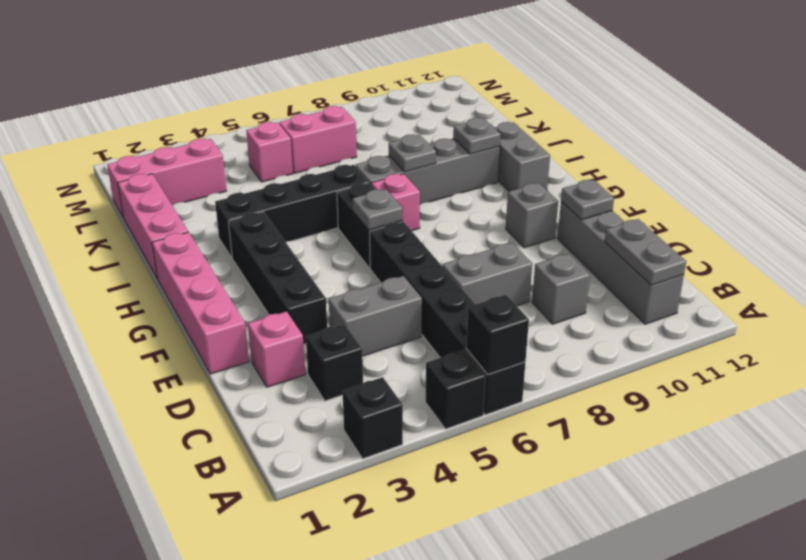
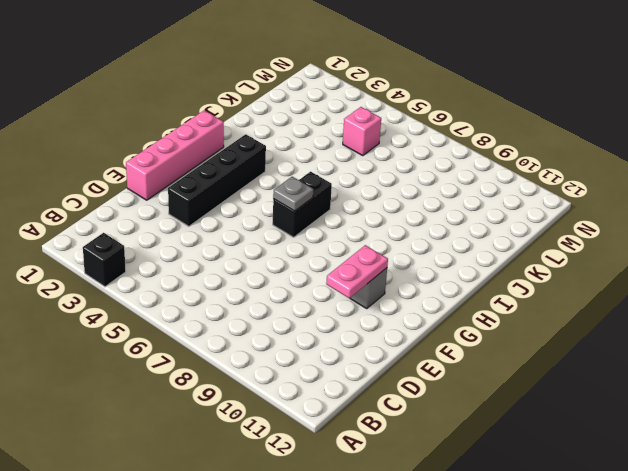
pink plate E10:F10 level 2 -> none
none -> black brick A5 level 1
none -> black brick A6:F6 level 1
none -> grey brick B11:E11 level 1

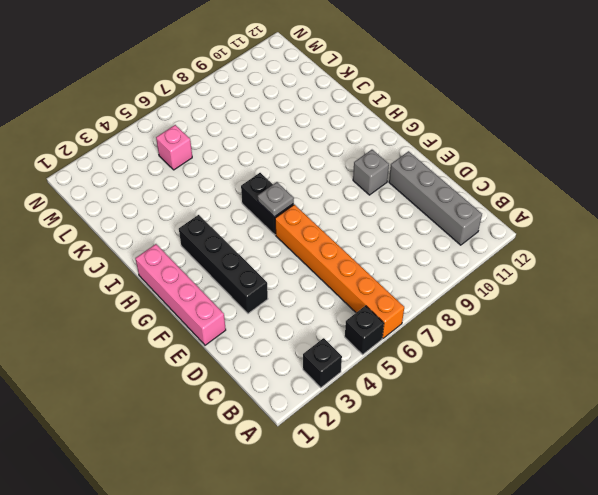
orange brick A6:F6 level 1 -> black brick A6:F6 level 1
none -> black brick C3 level 1
none -> grey brick C9 level 1
none -> pink brick D2 level 1

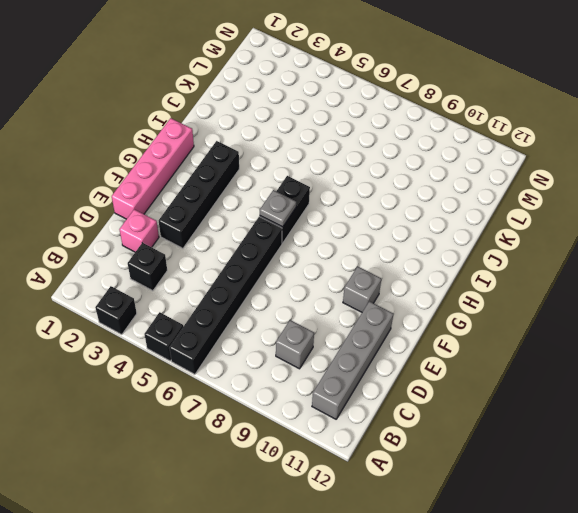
none -> grey brick D4:D5 level 1
none -> grey brick D7:D8 level 1
none -> pink brick H7 level 1

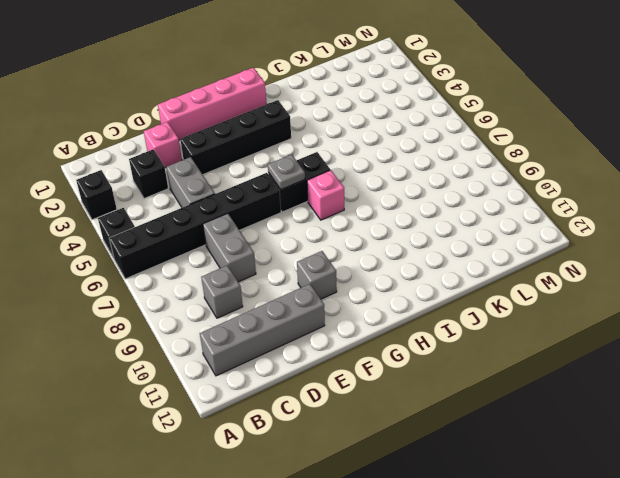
none -> grey brick H11:I11 level 1
none -> pink brick I1:K1 level 1
none -> black brick I3:I6 level 1

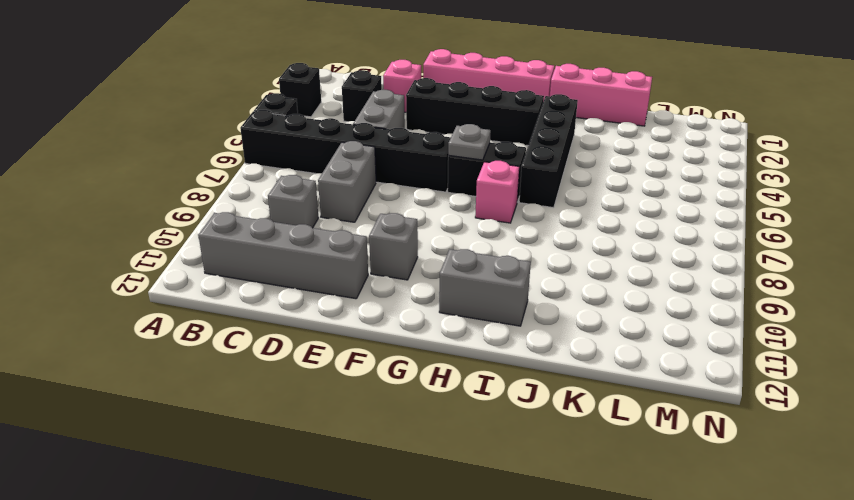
none -> grey brick I7:I10 level 1
none -> pink brick L1:L3 level 1
none -> pink brick L5 level 1

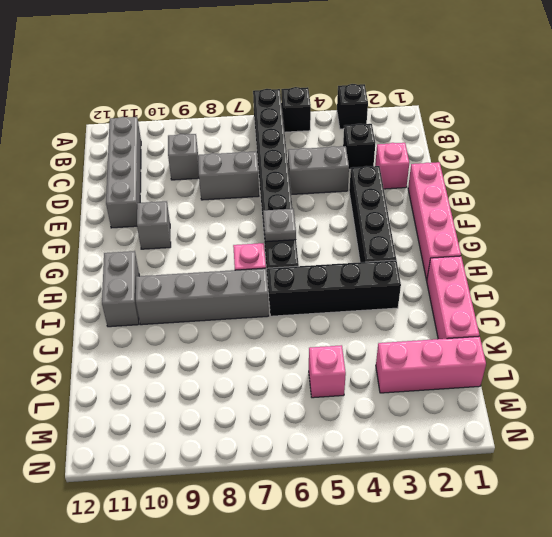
none -> pink brick L6:L7 level 1
none -> black brick A6 level 2
none -> grey plate B11:C11 level 2

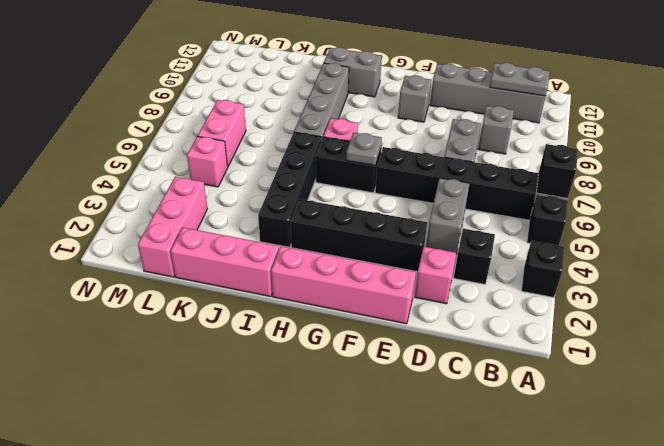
none -> grey plate E11 level 2
none -> grey plate I8 level 2
none -> grey plate I10 level 2

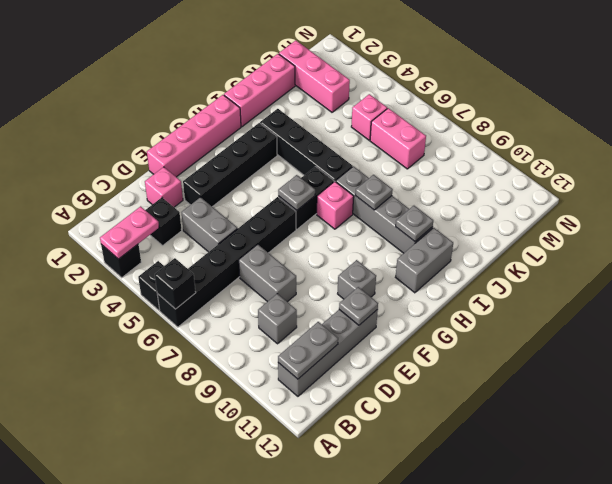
pink plate A3:B3 level 2 -> none

